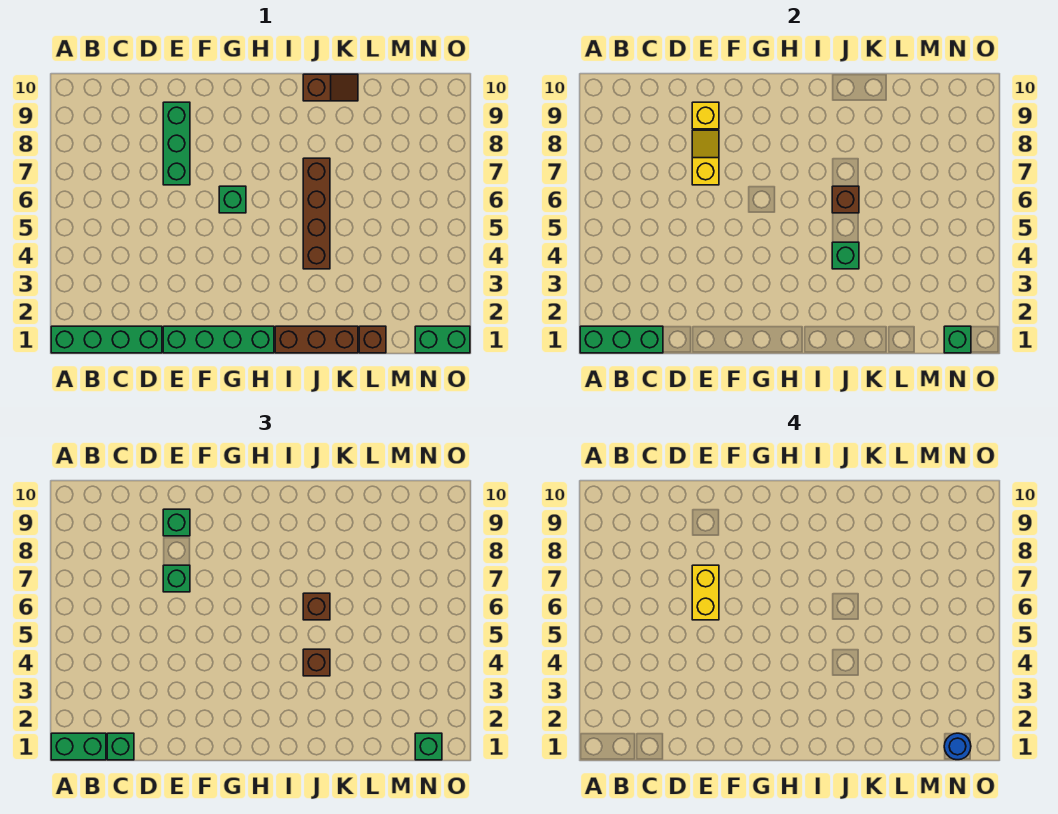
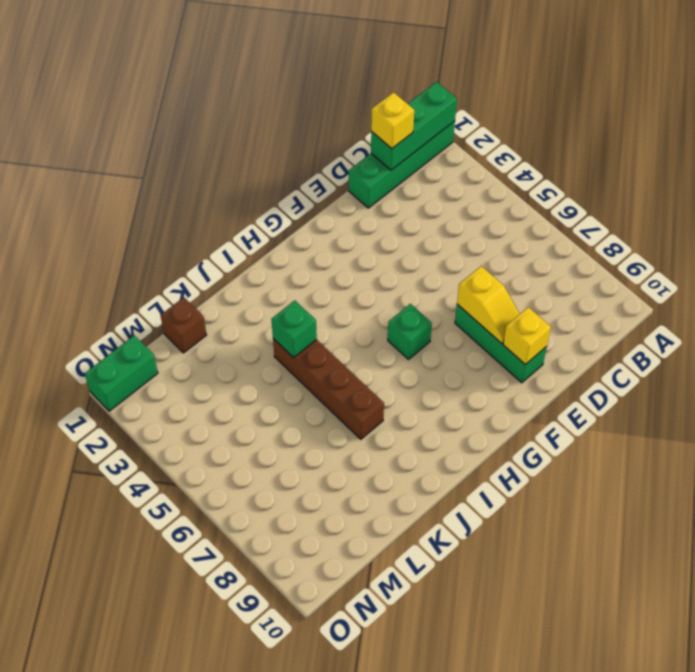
yellow brick C1 level 3 -> green brick C1 level 3
none -> green brick E1:H1 level 1
none -> brown brick I1:K1 level 1
none -> brown slope J10:K10 level 1 top J

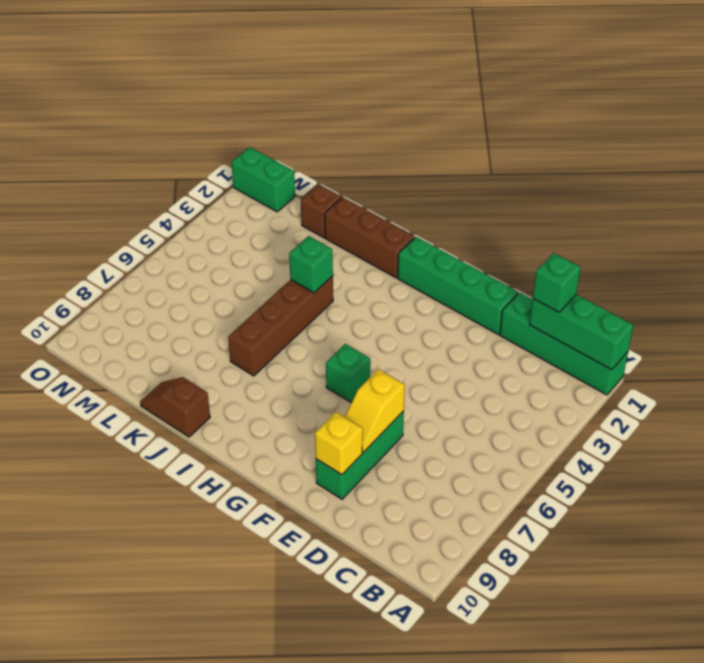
none -> brown brick J6 level 2
none -> green brick N1 level 2
none -> green brick A1:B1 level 3

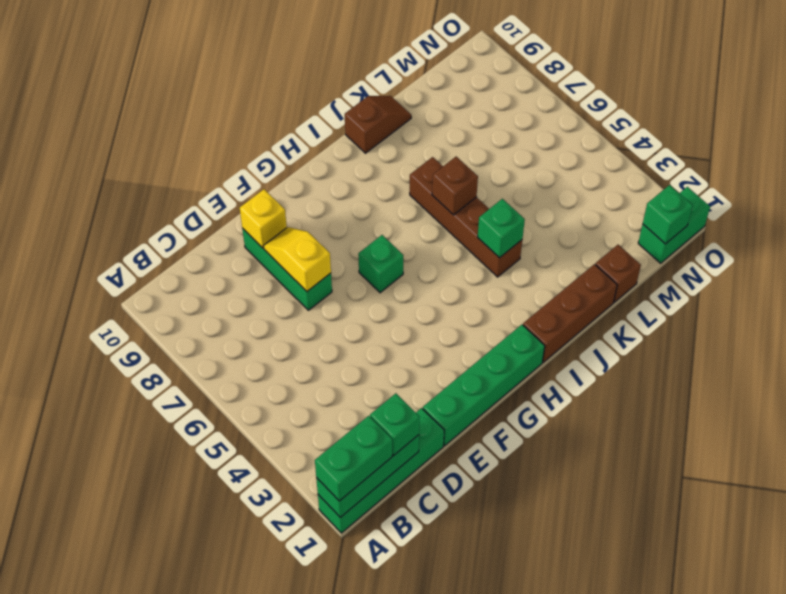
none -> green brick E7 level 3
none -> green brick E9 level 3
none -> brown brick J4 level 3

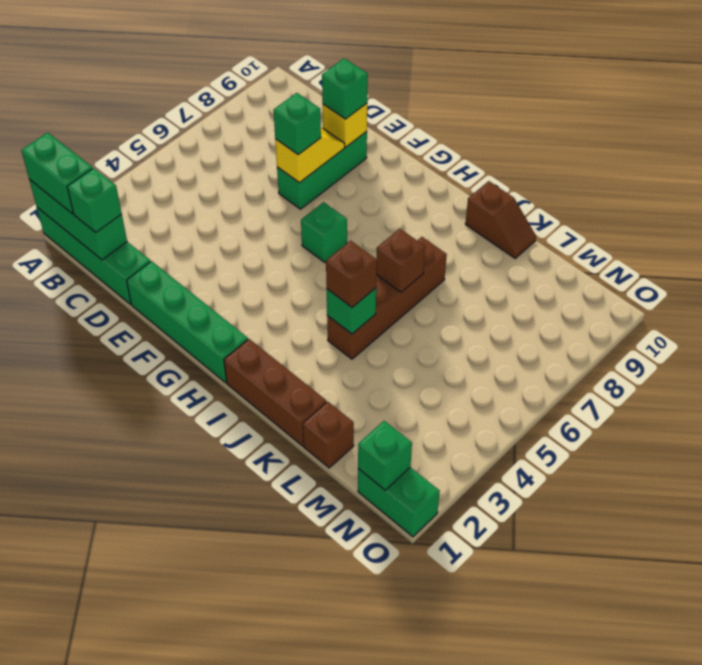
none -> brown brick J6 level 3
none -> green brick N1 level 3
none -> yellow brick E6:E7 level 4

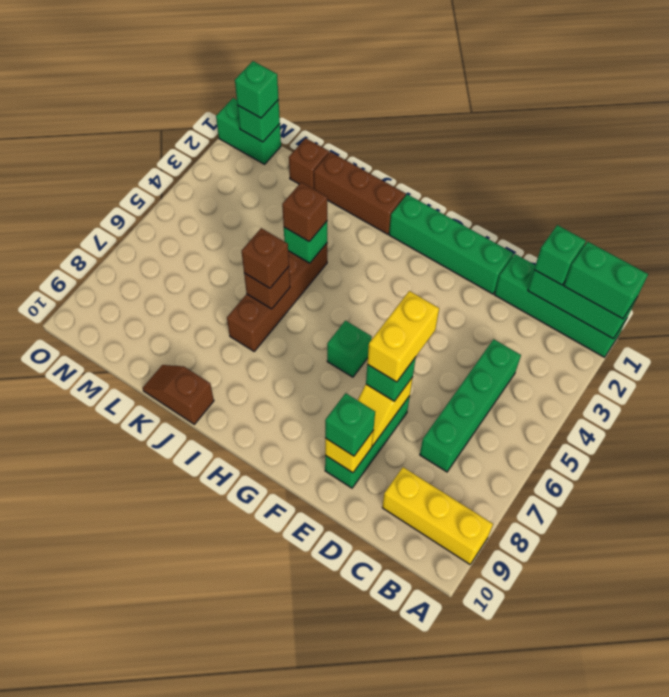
yellow brick A9:C9 level 1 -> none
green brick C4:C7 level 1 -> none
none -> blue round brick N1 level 4

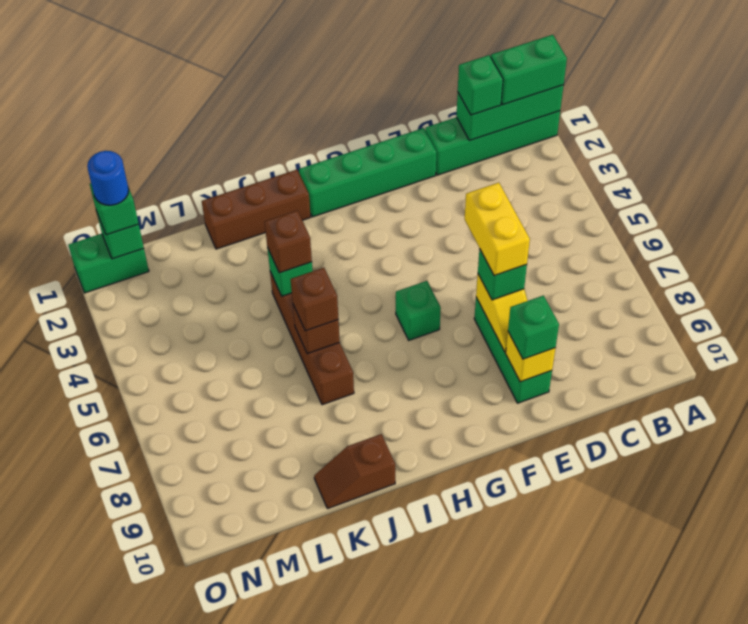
none -> brown brick L1 level 1

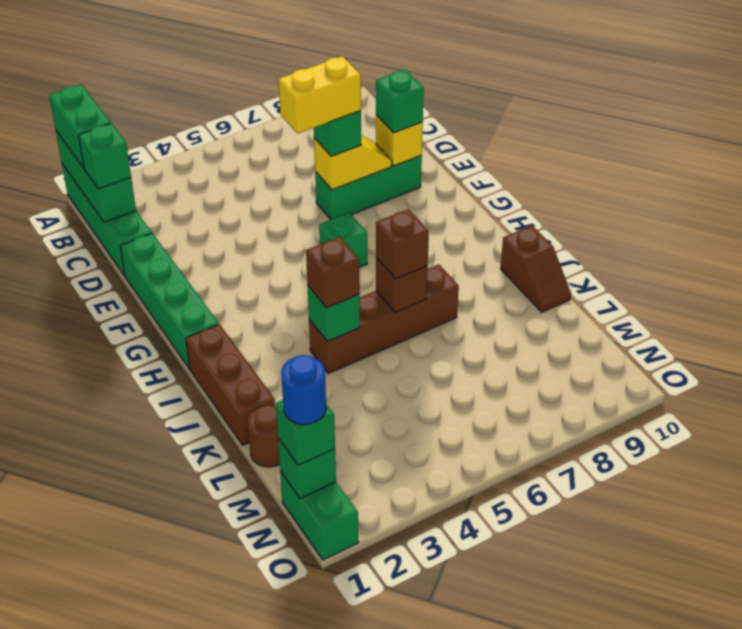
brown round brick L1 level 1 -> brown brick L1 level 1

